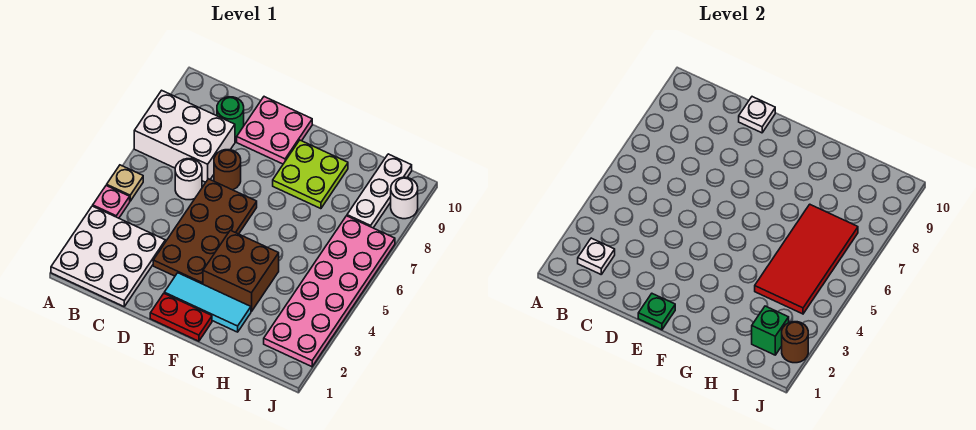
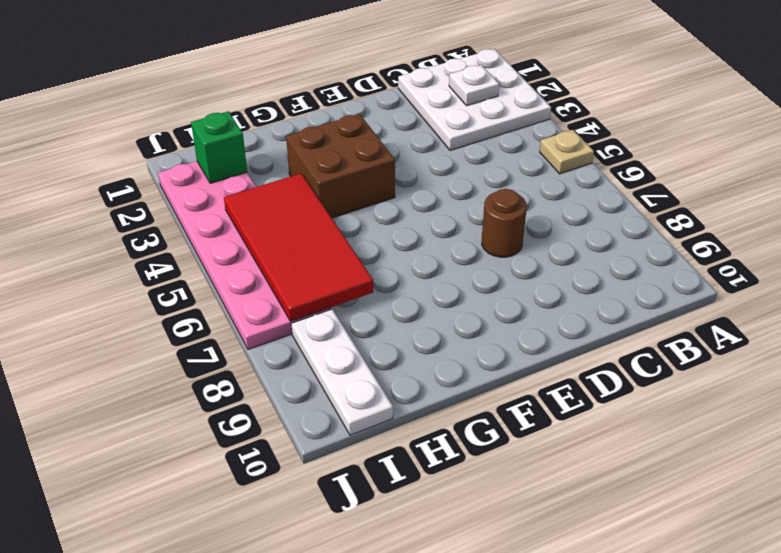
none -> pink plate A4 level 1
none -> white brick A7:C8 level 1
none -> white round brick C6 level 1

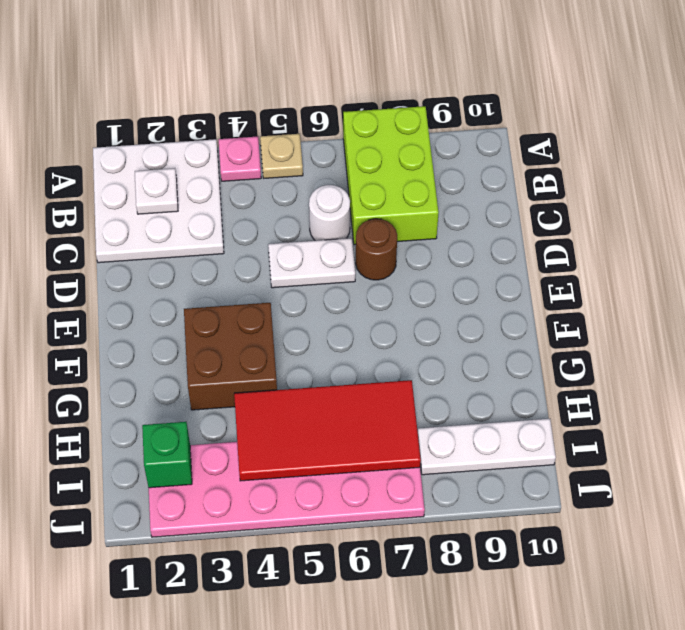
lime brick A7:C8 level 1 -> white brick A7:C8 level 1
white plate D5:D6 level 1 -> brown plate D3:E6 level 1
none -> green round brick C9 level 1
none -> pink plate D9:E10 level 1
none -> red plate E1:F1 level 1

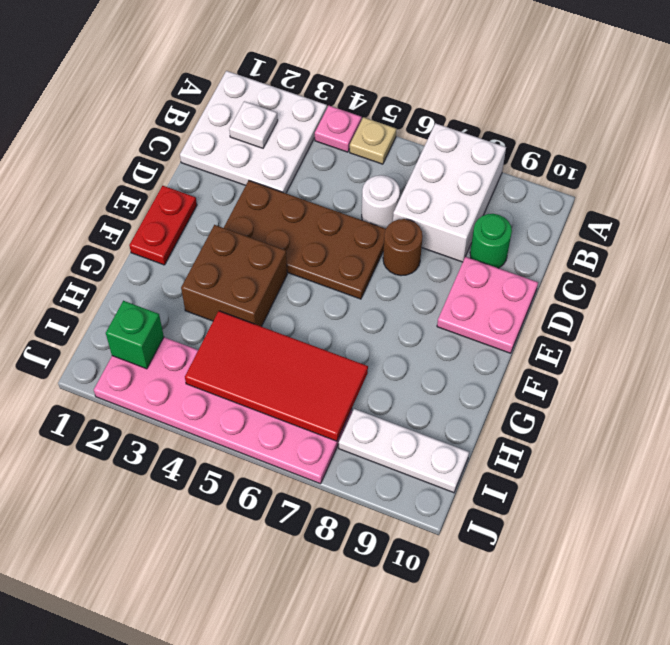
none -> cyan tile E2:G2 level 1
none -> lime plate F8:G9 level 1
none -> white round brick J9 level 1

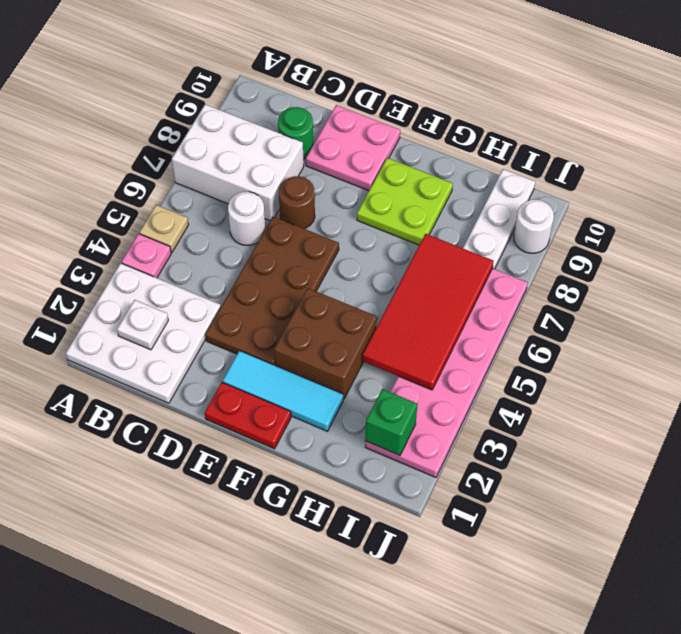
none -> white plate D10 level 2
none -> green plate E1 level 2
none -> brown round brick J2 level 2

